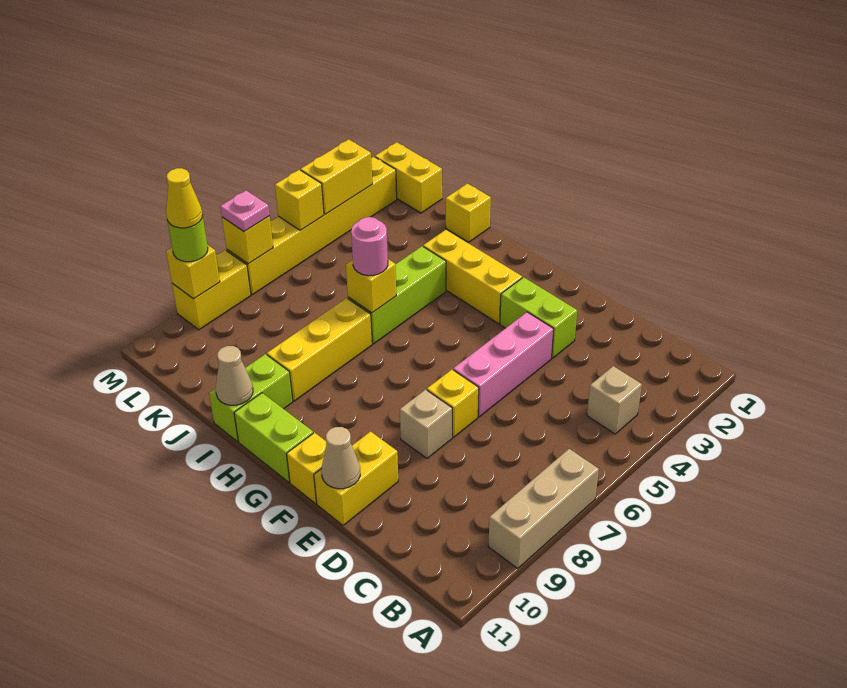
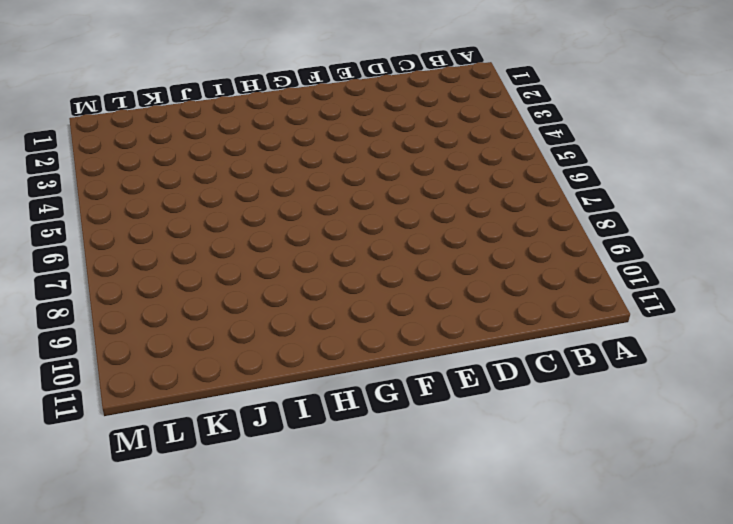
none -> tan brick A7:A9 level 1
none -> tan brick B4 level 1
none -> lime brick E3:F3 level 1

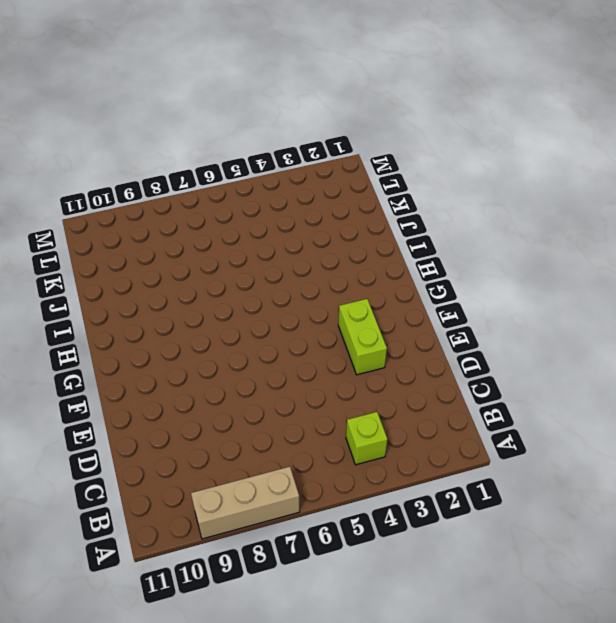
lime brick B4 level 1 -> tan brick B4 level 1
none -> pink brick E4:E6 level 1
none -> yellow brick E7 level 1
none -> tan brick E8 level 1

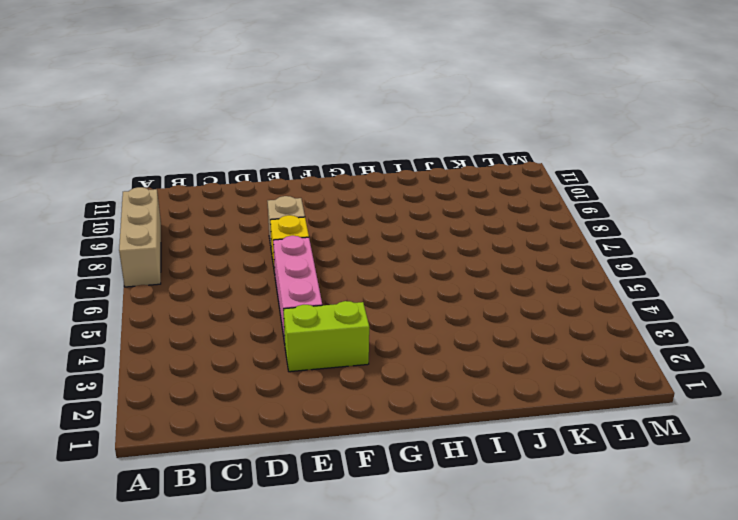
none -> tan brick B4 level 1
none -> yellow brick E10:E11 level 1
none -> yellow brick F11 level 1

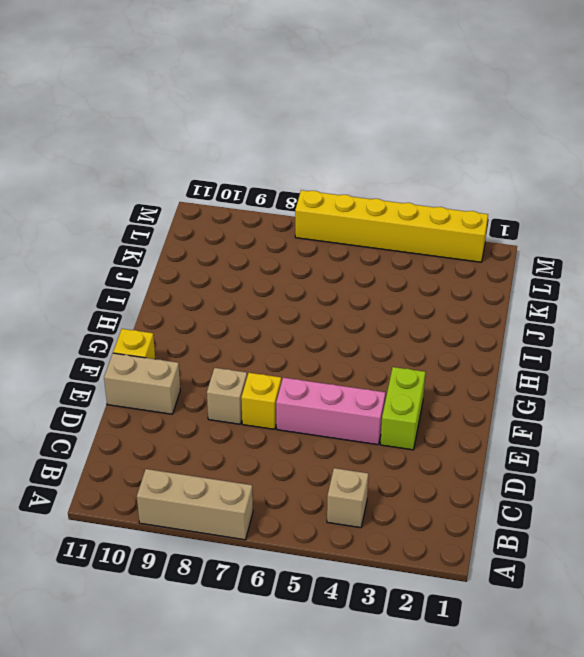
tan brick E10:E11 level 1 -> yellow brick E10:E11 level 1
none -> yellow brick G3:I3 level 1
none -> lime brick G11:H11 level 1
none -> lime brick I4:I6 level 1

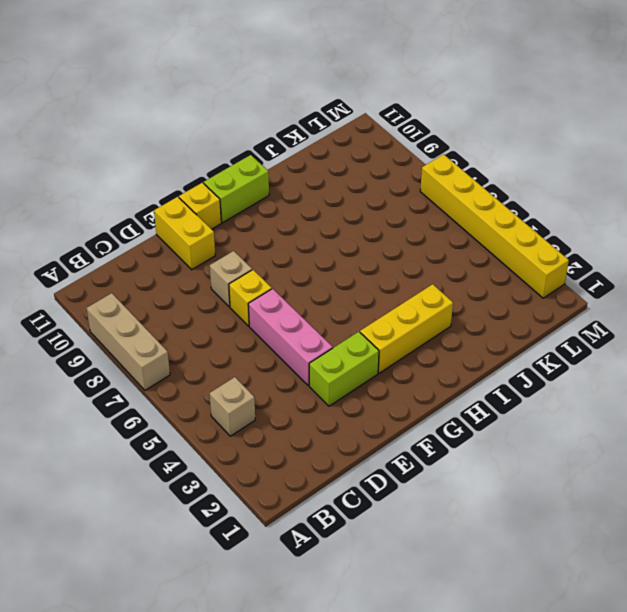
none -> lime brick I4:I6 level 1
none -> yellow brick I7:I9 level 1
none -> lime brick I10:I11 level 1

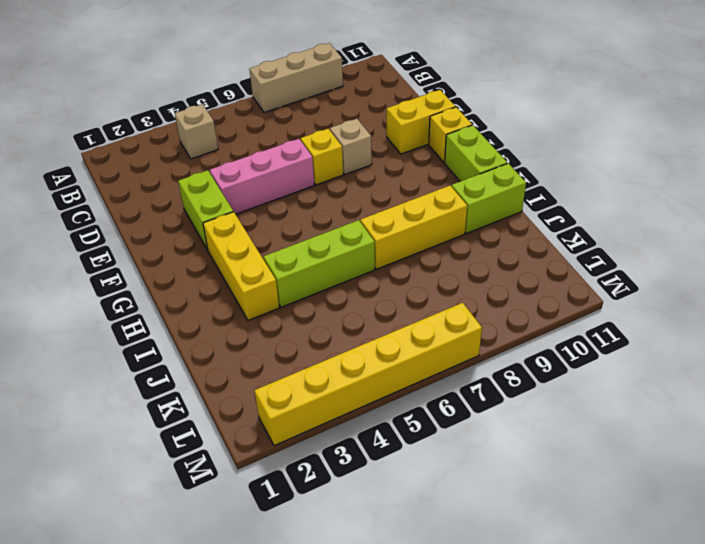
none -> yellow brick J1 level 1
none -> yellow brick L1:M1 level 1
none -> yellow brick M8:M9 level 1

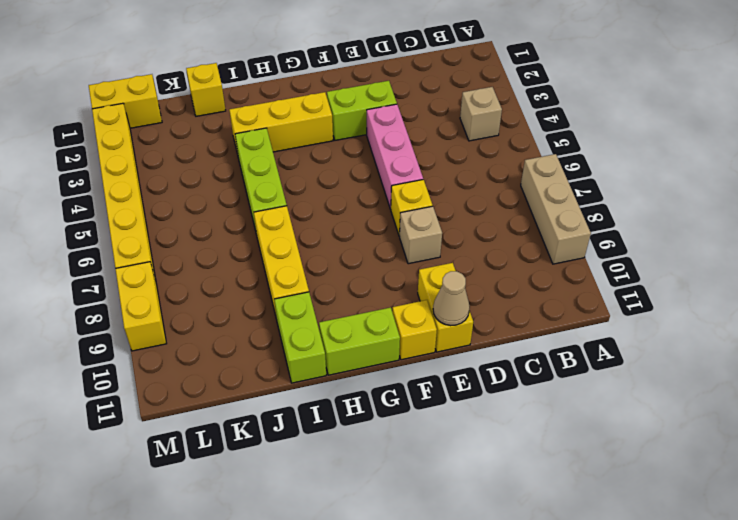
none -> yellow brick I6 level 2
none -> tan cone I11 level 2
none -> yellow brick M3:M4 level 2

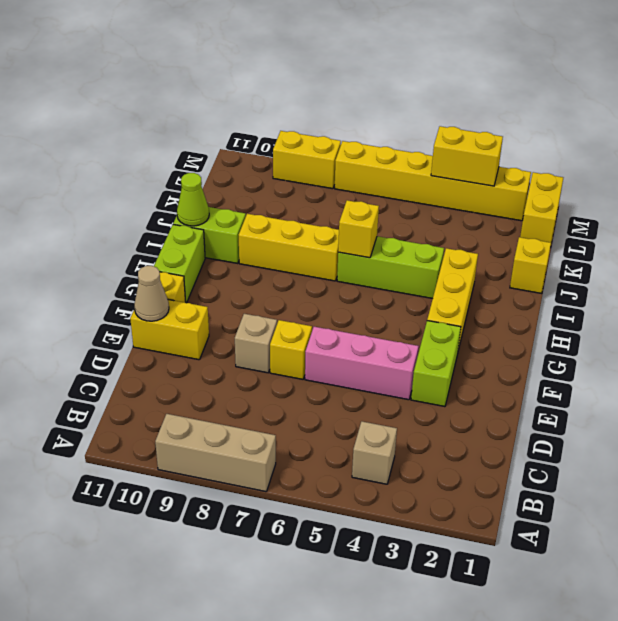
lime cone I11 level 2 -> tan cone I11 level 2
none -> yellow brick M5 level 2
none -> yellow brick M7 level 2
none -> yellow brick M9 level 2

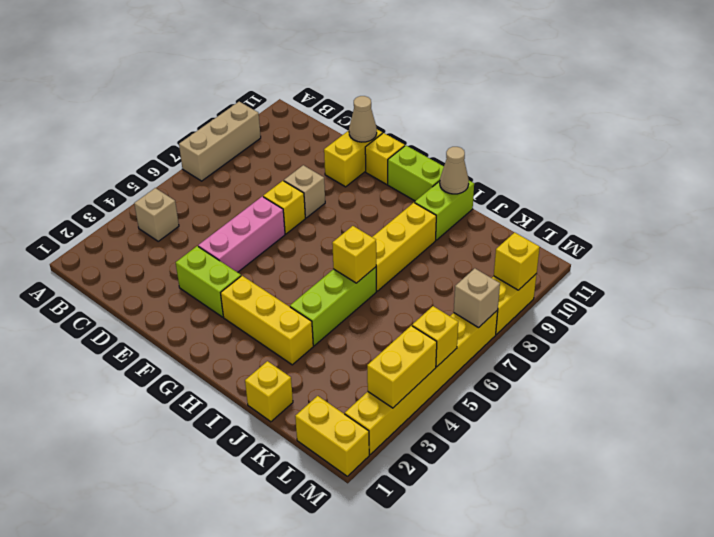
tan brick M7 level 2 -> yellow brick M7 level 2
none -> pink round brick I6 level 3
none -> pink plate M7 level 3
none -> lime round brick M9 level 3

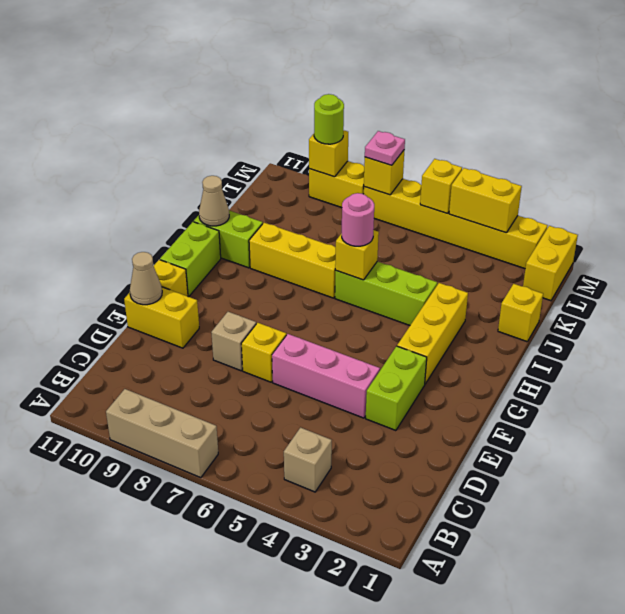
none -> yellow cone M9 level 4

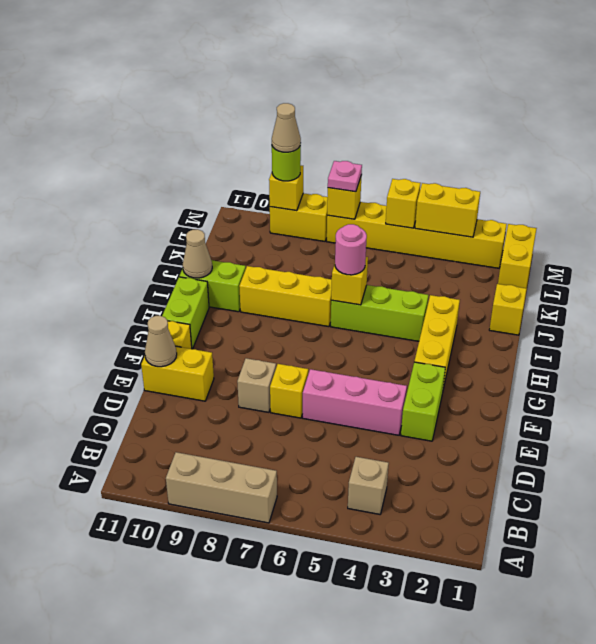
tan cone M9 level 4 -> yellow cone M9 level 4

